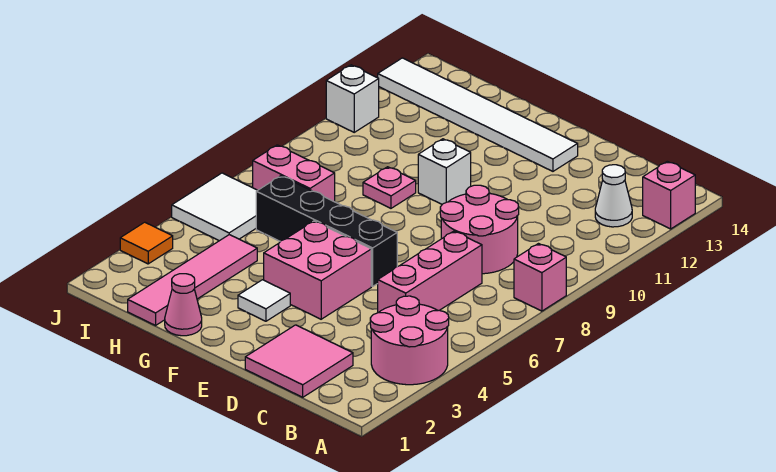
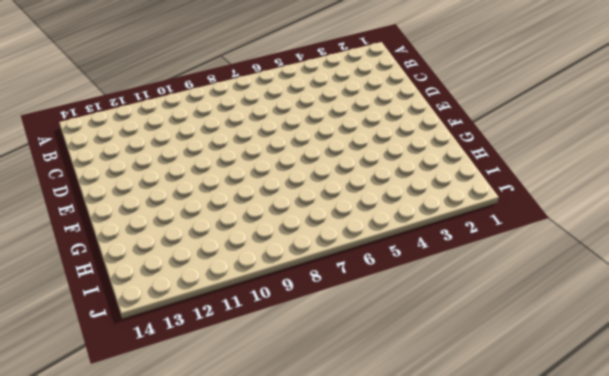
none -> pink round brick A3:B4 level 1
none -> pink brick A8 level 1
none -> pink brick A13 level 1

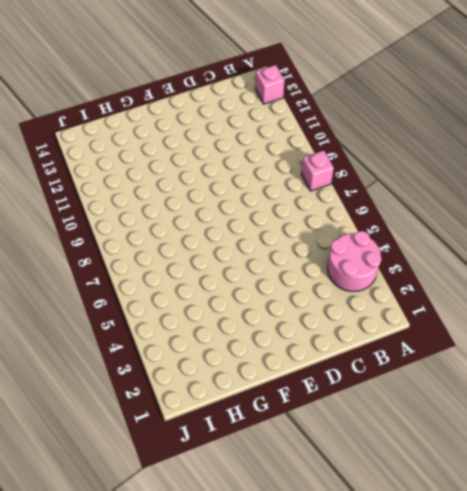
none -> white cone B12 level 1
none -> pink tile C1:D2 level 1
none -> pink brick C5:C7 level 1

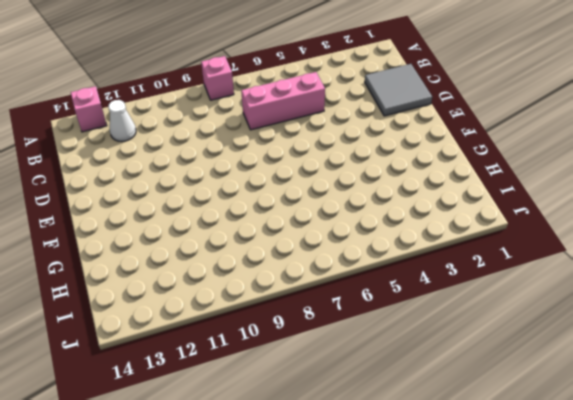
grey tile C1:D2 level 1 -> pink tile C1:D2 level 1
none -> pink round brick A3:B4 level 1
none -> pink round brick C8:D9 level 1
none -> pink brick E4:F5 level 1

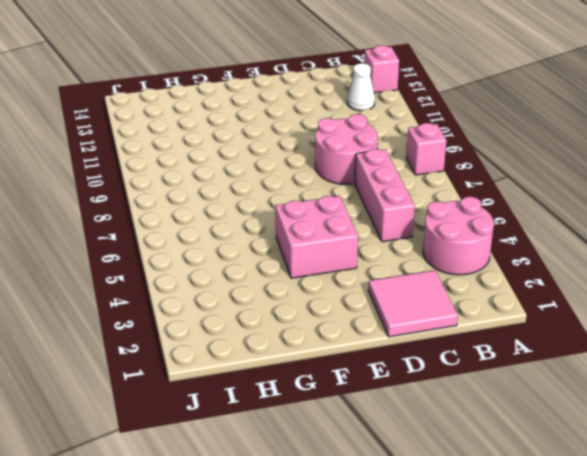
none -> black brick E6:H6 level 1
none -> white tile E13:J13 level 1
none -> white tile F3 level 1

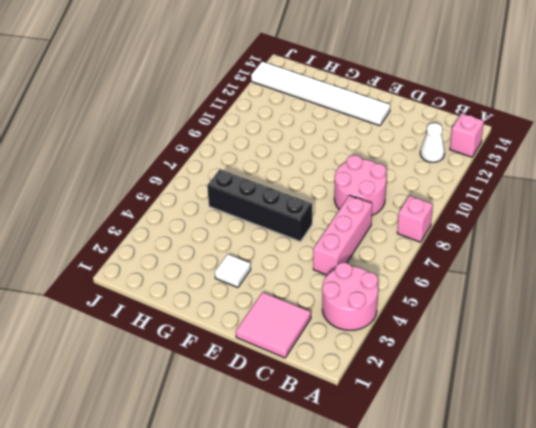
none -> pink brick E4:F5 level 1
none -> white brick F10 level 1
none -> pink cone G1 level 1

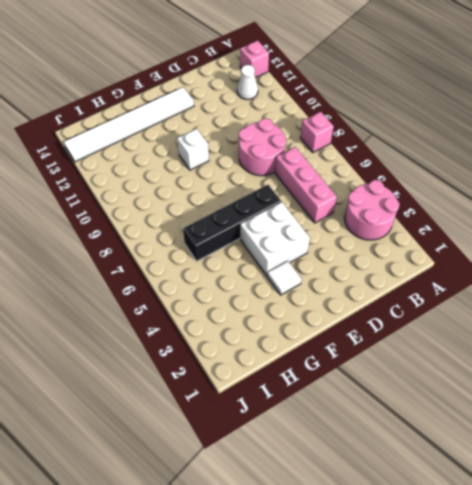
white brick E4:F5 level 1 -> pink brick E4:F5 level 1
none -> pink tile C1:D2 level 1
none -> pink cone G1 level 1
none -> pink plate G9 level 1

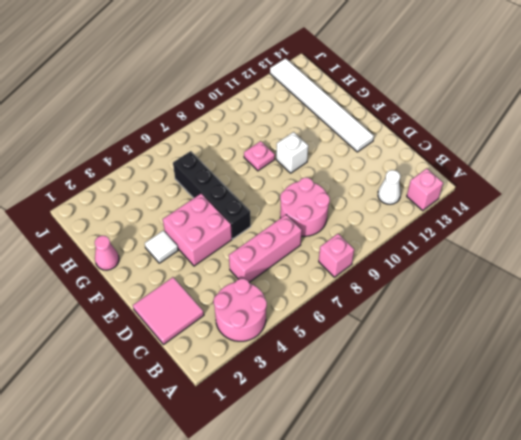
none -> pink tile H1:H4 level 1
none -> pink brick H7:I7 level 1
none -> white tile I5:J6 level 1

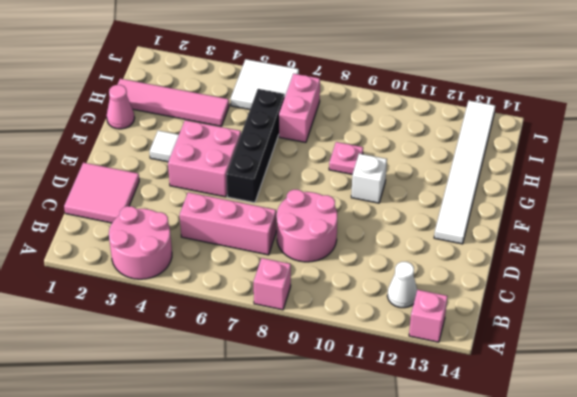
none -> orange tile J3 level 1
none -> white brick J11 level 1

